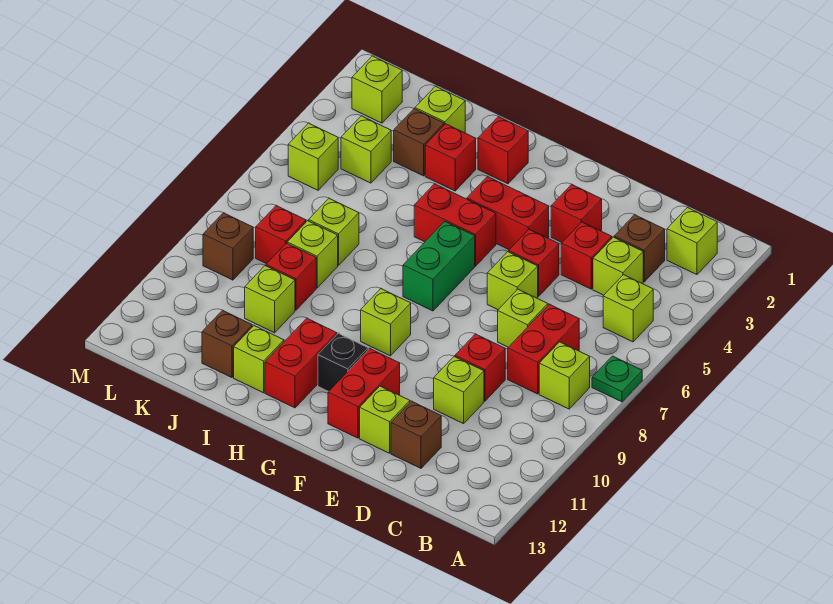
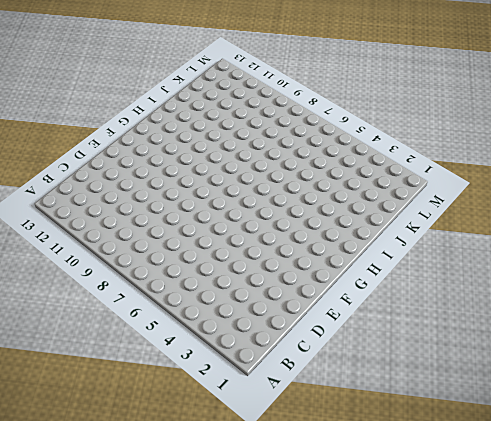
none -> green plate A7 level 1
none -> lime brick B2 level 1
none -> lime brick B5 level 1
none -> lime brick B8 level 1

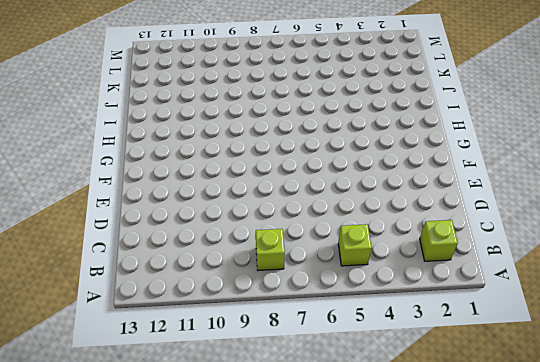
none -> green plate A7 level 1
none -> brown brick C3 level 1
none -> lime brick C4 level 1
none -> red brick C7:C8 level 1

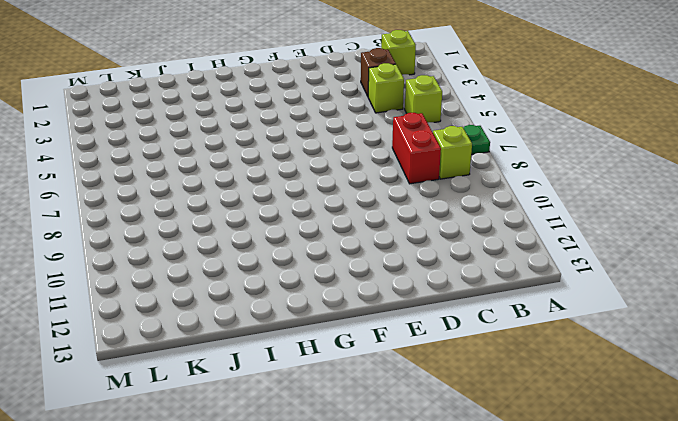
none -> red brick D4 level 1
none -> lime brick D7 level 1
none -> red brick D9 level 1
none -> lime brick D10 level 1

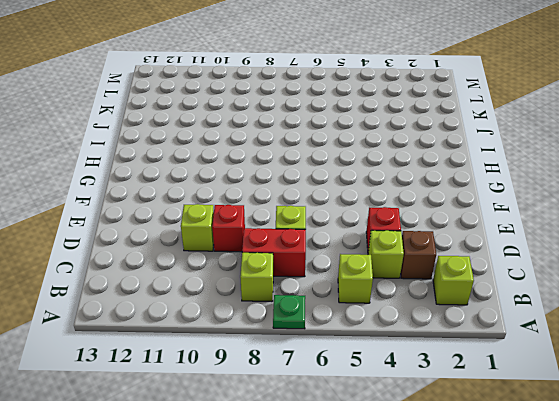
none -> brown brick D12 level 1
none -> red brick E3 level 1
none -> red brick E5 level 1
none -> lime brick E6 level 1

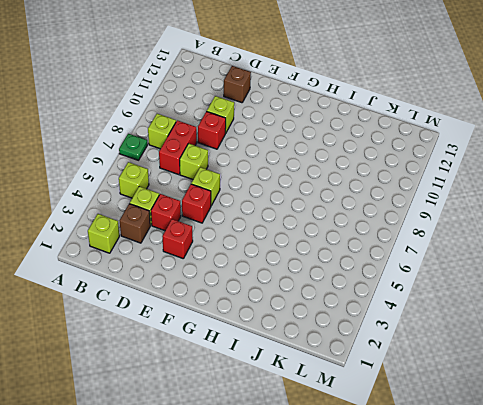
none -> lime brick E12 level 1
none -> red brick F4:G4 level 1
none -> red brick F11:F12 level 1
none -> red brick G5:H5 level 1

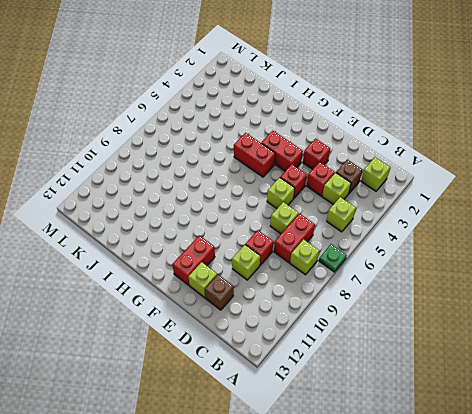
none -> green brick G6:G7 level 1
none -> lime brick G9 level 1
none -> black brick G11 level 1
none -> red brick H2 level 1

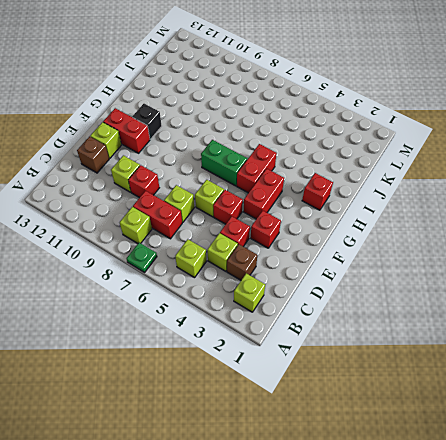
none -> lime brick G9 level 1
none -> red brick H11:H12 level 1
none -> red brick I3 level 1
none -> lime brick I12 level 1

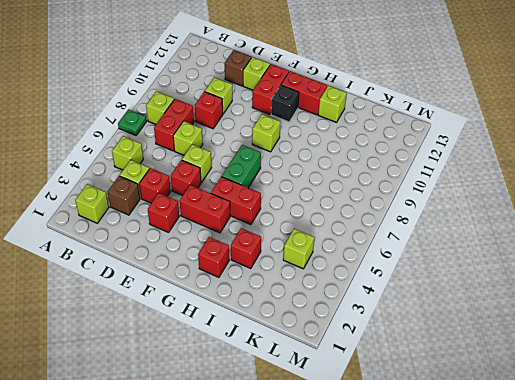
red brick G12:H12 level 1 -> red brick H11:H12 level 1
none -> lime brick J2 level 1
none -> brown brick J3 level 1
none -> lime brick J7 level 1
none -> lime brick J8 level 1

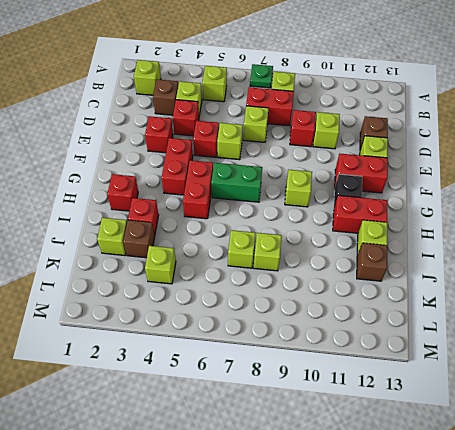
none -> red brick J9 level 1
none -> lime brick J10 level 1
none -> red brick K8 level 1
none -> lime brick L2 level 1

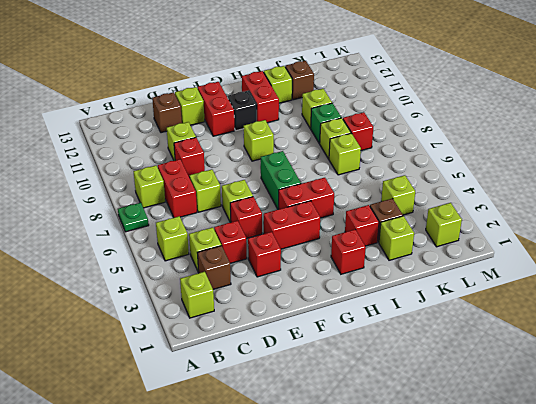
green brick J9 level 1 -> red brick J9 level 1
none -> lime brick L5 level 1
none -> brown brick L9 level 1

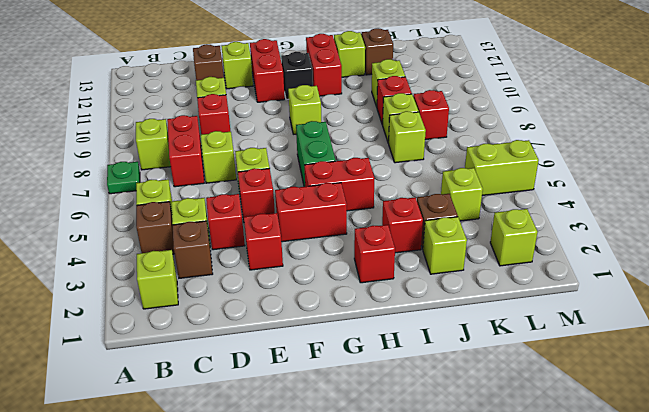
brown brick B4 level 1 -> brown brick L9 level 1
lime brick L5:M5 level 1 -> lime brick L5 level 1

